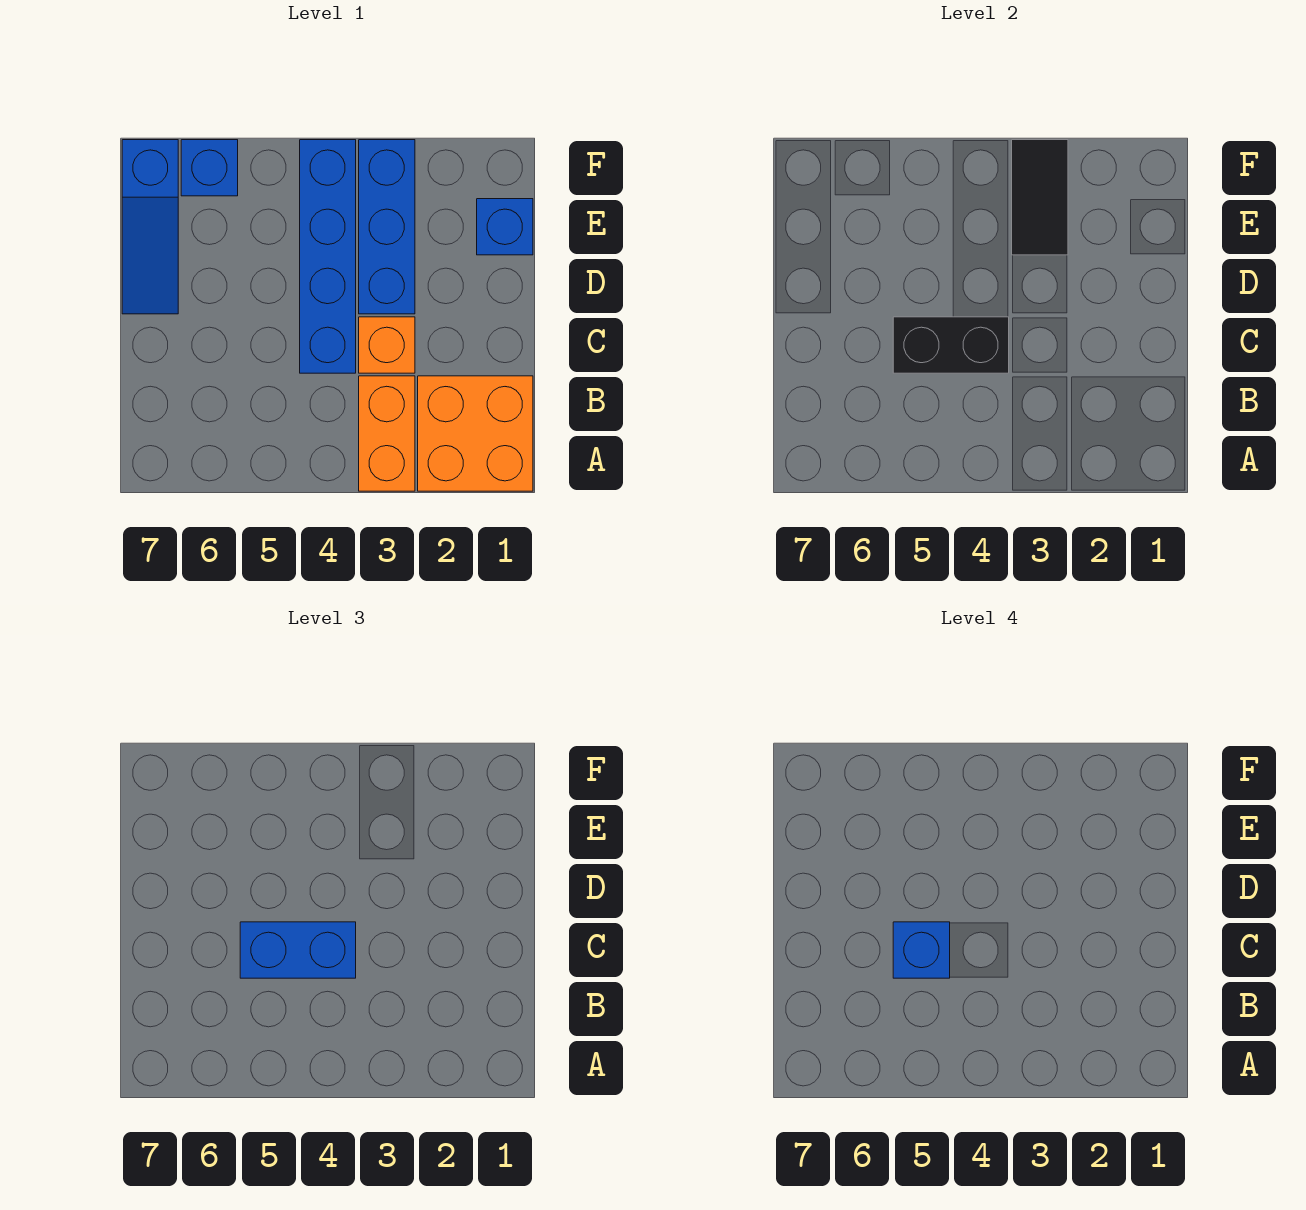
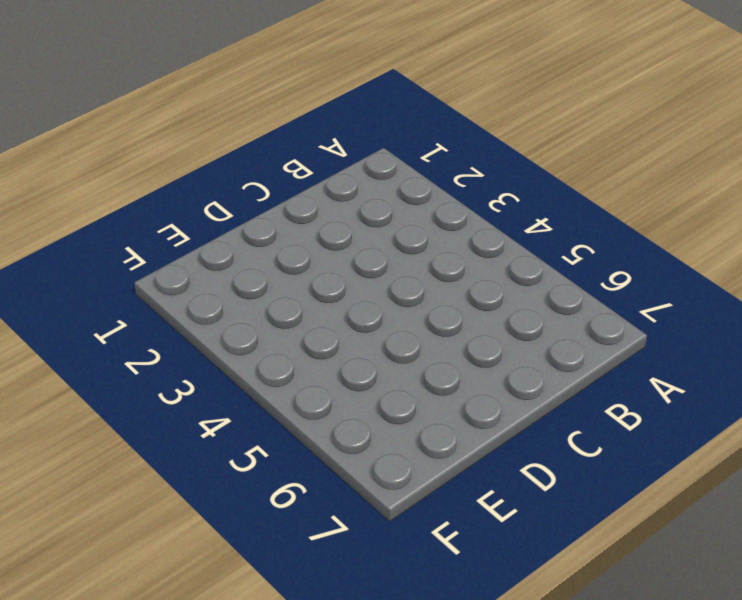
none -> orange brick A1:B2 level 1
none -> orange brick A3:B3 level 1
none -> orange brick C3 level 1

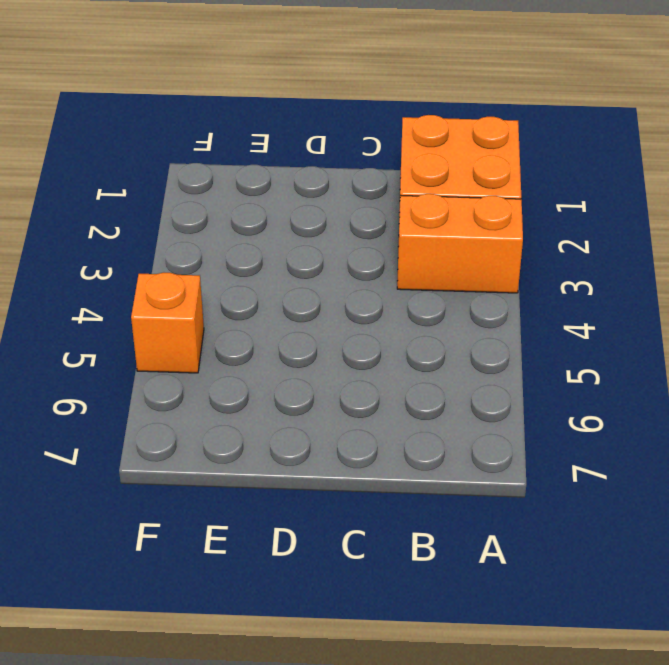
orange brick F5 level 1 -> orange brick C3 level 1
none -> blue brick C4:F4 level 1
none -> blue brick D3:F3 level 1
none -> blue slope D7:F7 level 1 top F

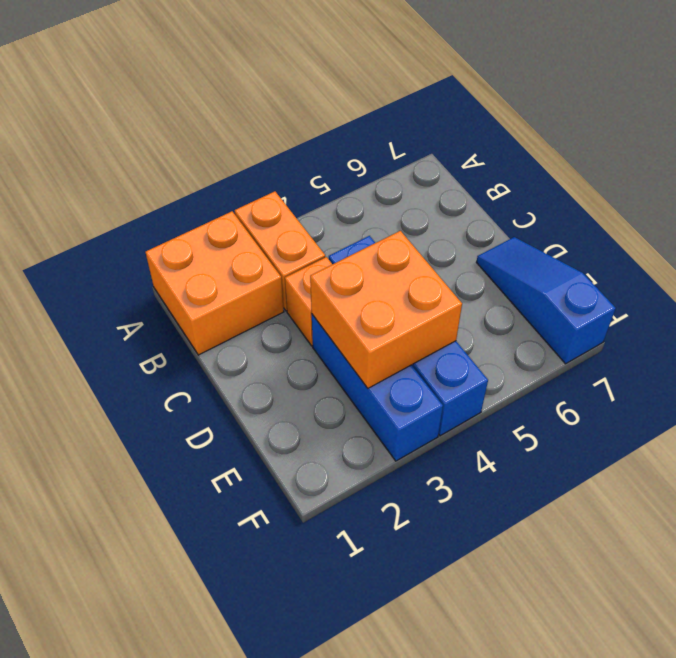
orange brick D3:E4 level 2 -> black tile E3:F3 level 2
none -> blue brick E1 level 1
none -> blue brick F6 level 1
none -> black brick C4:C5 level 2

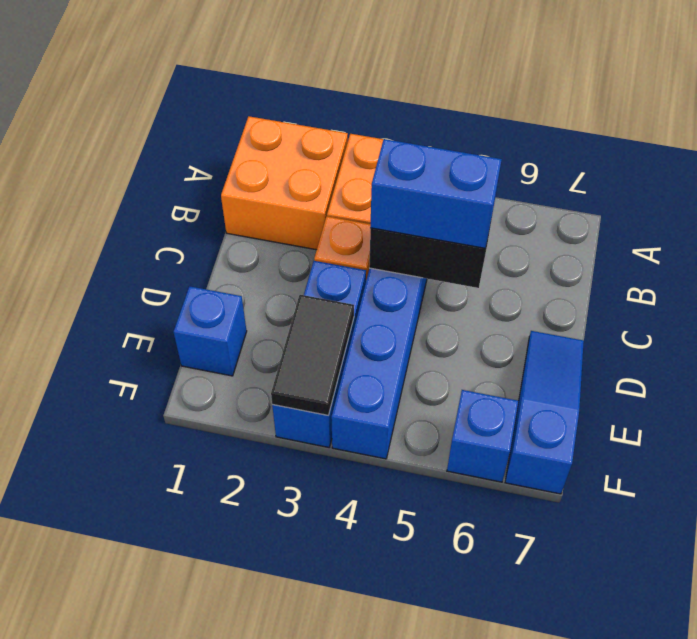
none -> blue brick C5 level 4

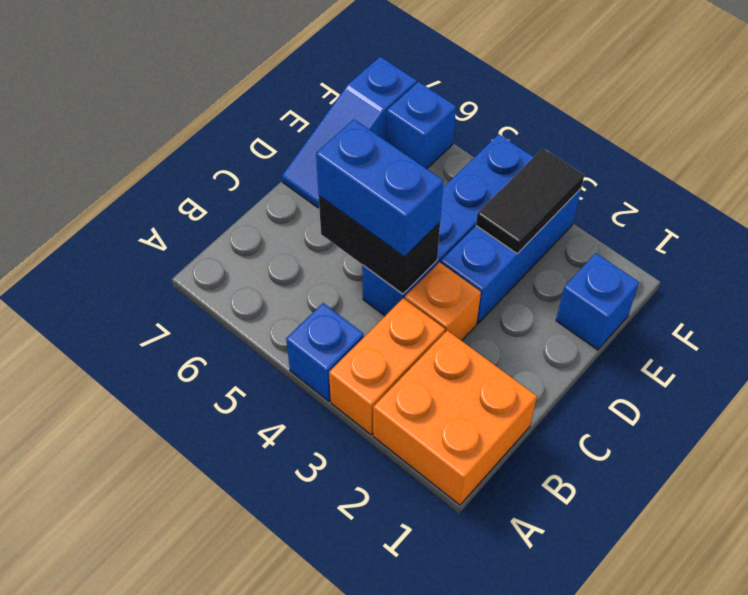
blue brick A4 level 1 -> blue brick C5 level 4

